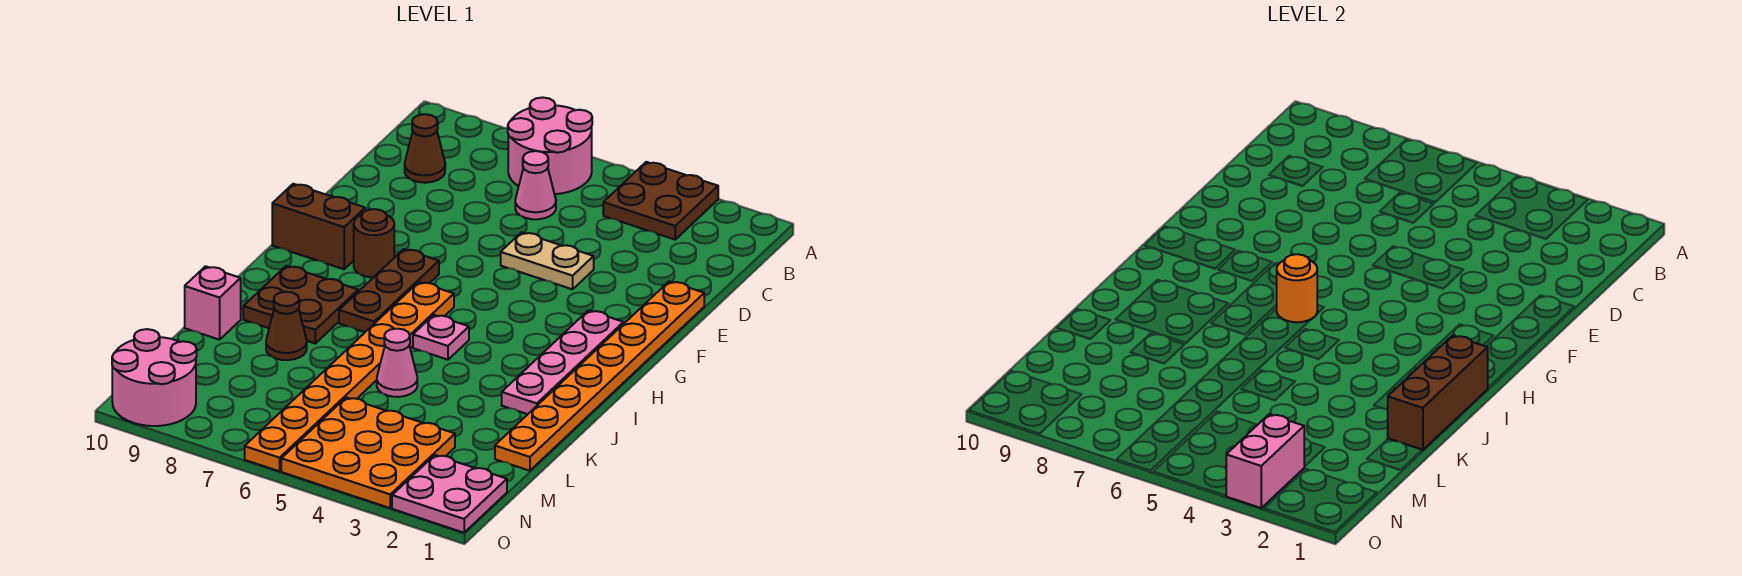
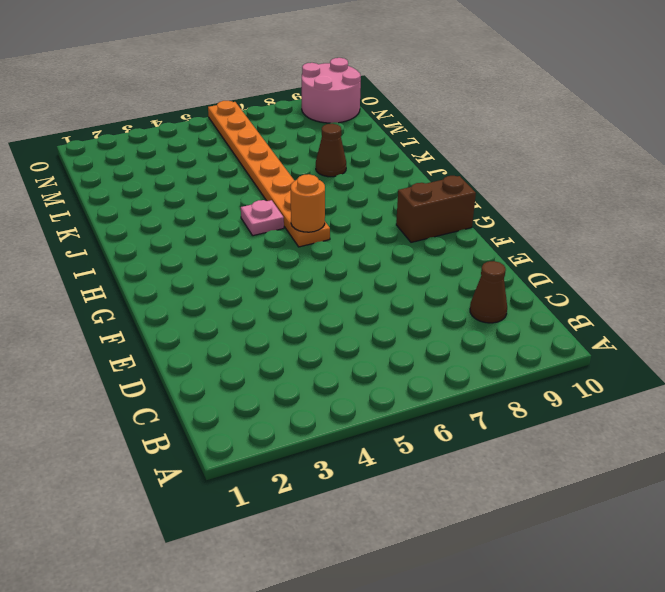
none -> brown plate A3:B4 level 1
none -> pink round brick A6:B7 level 1
none -> pink cone C6 level 1

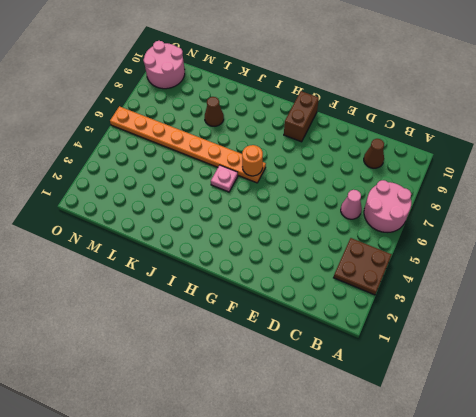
none -> orange plate E1:L1 level 1
none -> tan plate E4:E5 level 1
none -> pink plate G2:J2 level 1

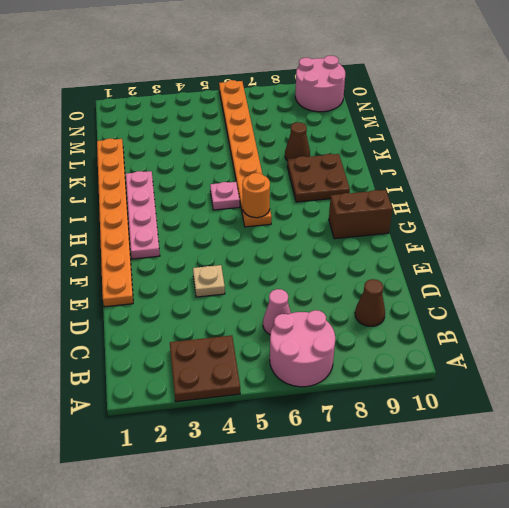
tan plate E4 level 1 -> tan plate E4:E5 level 1
none -> brown plate G7:I7 level 1
none -> brown round brick G8 level 1
none -> pink cone K5 level 1

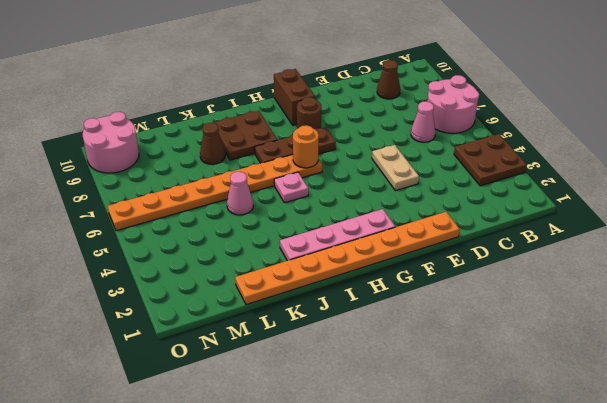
none -> pink brick K10 level 1
none -> orange plate M3:O5 level 1
none -> pink plate N1:O2 level 1

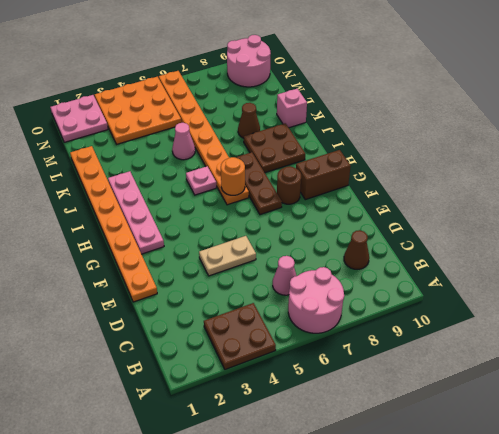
none -> brown brick I1:K1 level 2
none -> pink brick N3:O3 level 2

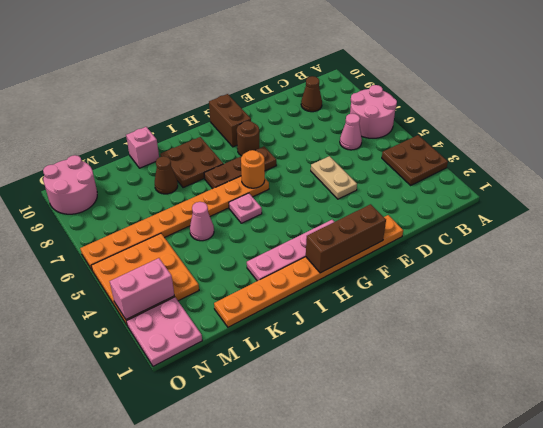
brown brick F1:H1 level 2 -> brown brick I1:K1 level 2

